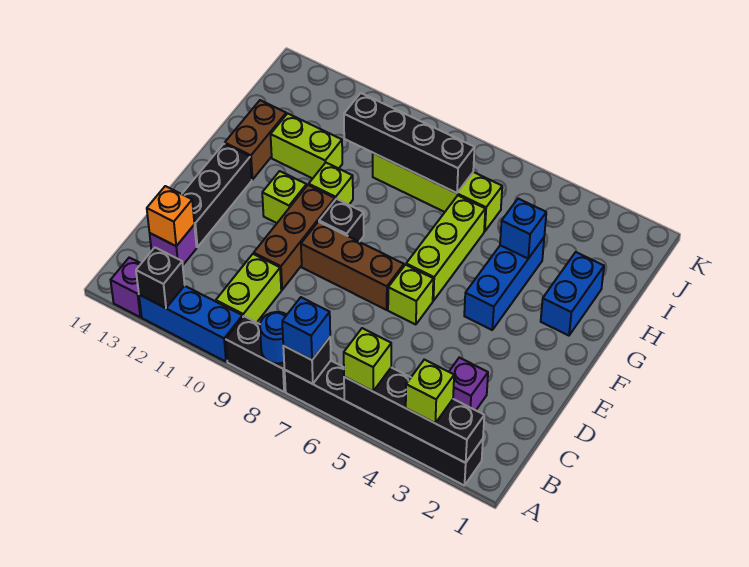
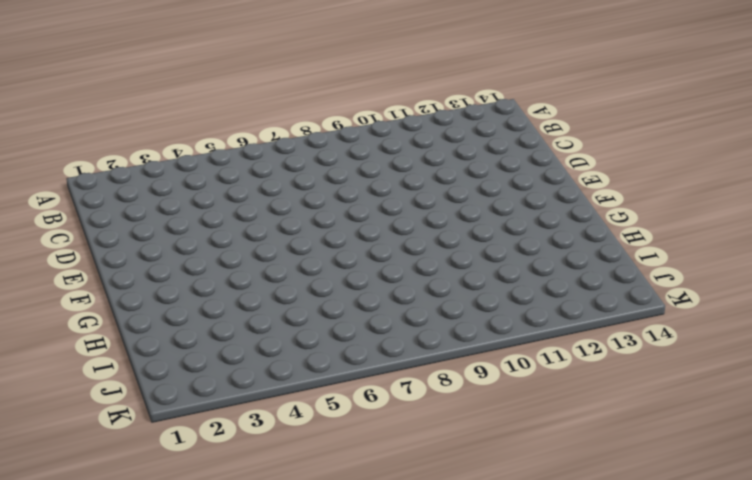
none -> black brick A2:A7 level 1
none -> black brick A8:A9 level 1
none -> blue brick A10:A12 level 1
none -> purple brick A13 level 1

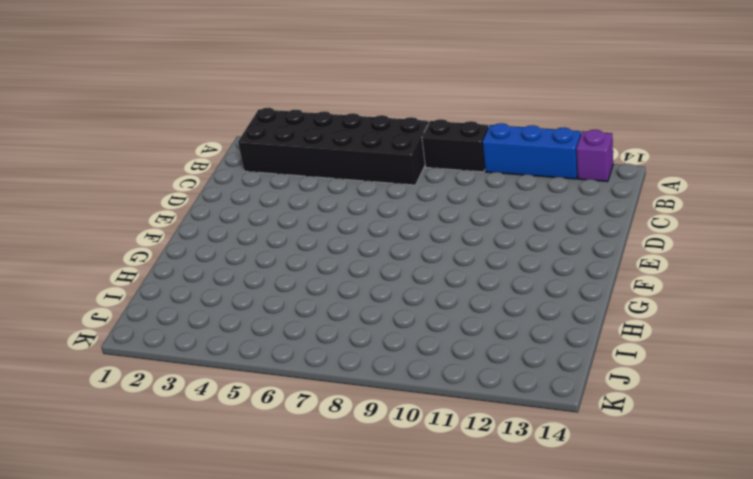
black brick A2:B7 level 1 -> black brick A2:A7 level 1
none -> lime brick B10:C10 level 1
none -> purple brick C3 level 1
none -> purple brick C13 level 1
none -> brown brick D10:F10 level 1

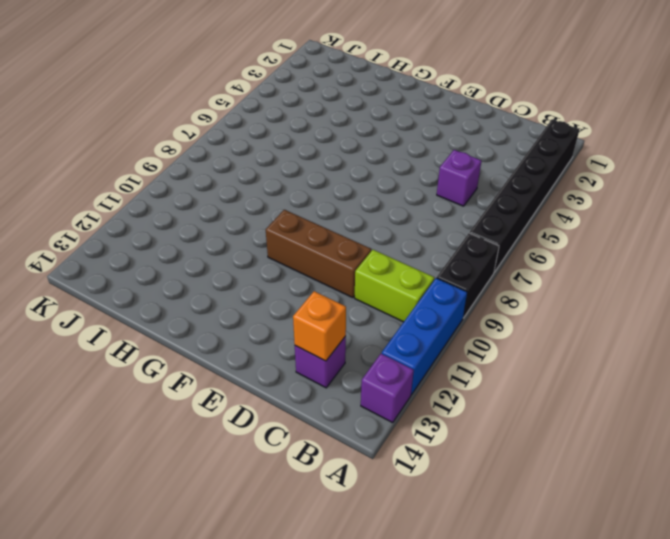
purple brick C5 level 1 -> purple brick C3 level 1
none -> black brick D13:F13 level 1
none -> lime brick E6 level 1
none -> brown brick E7:E9 level 1
none -> blue brick F4:H4 level 1

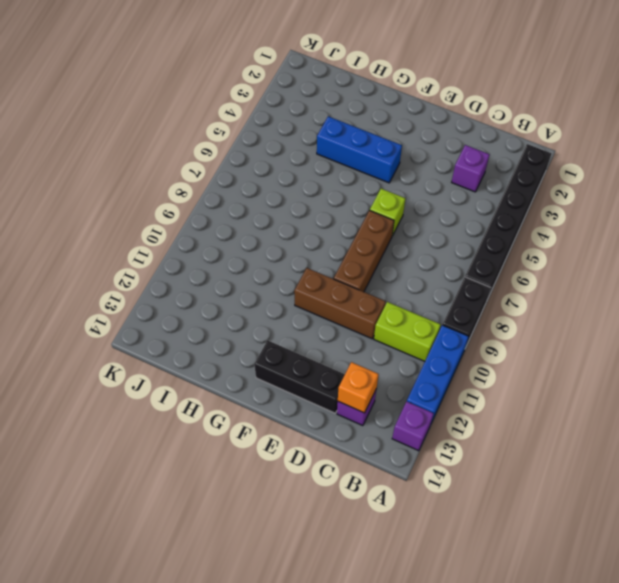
none -> lime brick F6:H6 level 1
none -> black brick F9 level 1
none -> lime brick F11 level 1
none -> blue brick G2:H2 level 1

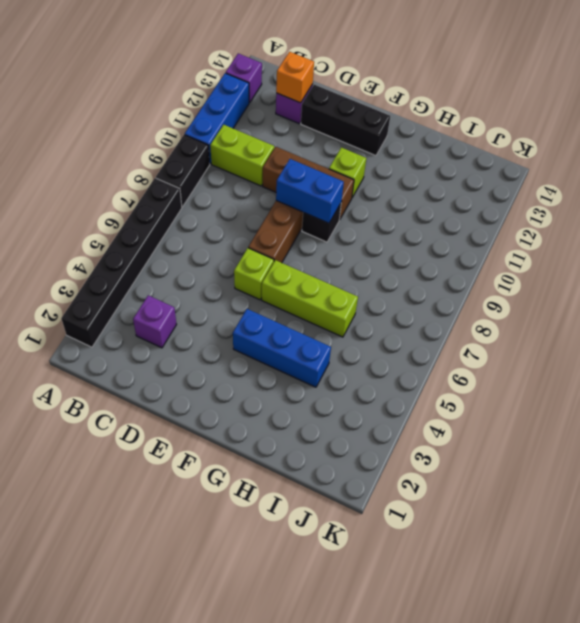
blue brick E9:F9 level 2 -> blue brick G2:H2 level 1
none -> lime brick G10 level 1
none -> brown brick G13:H13 level 1
none -> lime brick H11:H12 level 1
none -> lime brick I6:I9 level 1

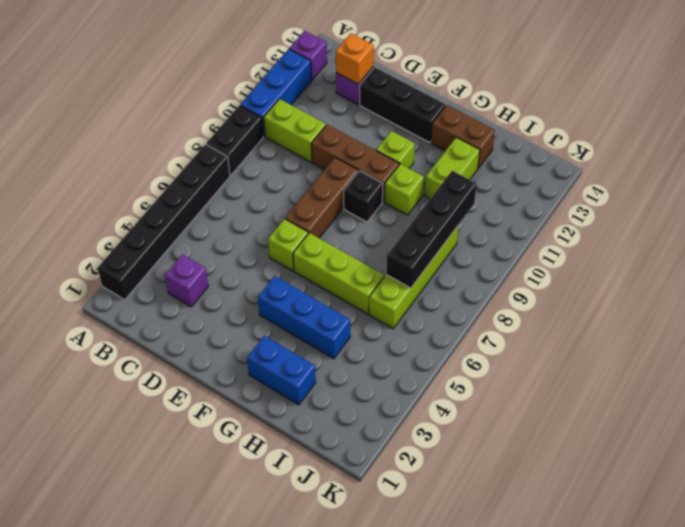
none -> black brick A2:A5 level 2
none -> black brick A7 level 2
none -> blue round brick A8 level 2
none -> black brick A12 level 2

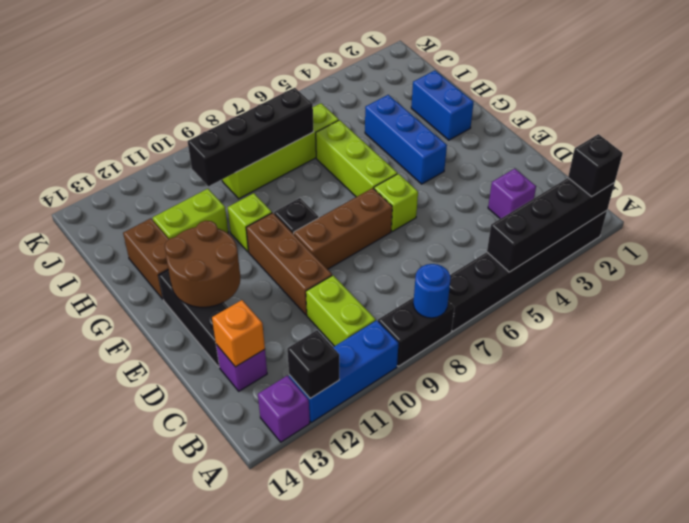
black brick A2 level 3 -> black brick A7 level 2
brown round brick E12:F13 level 2 -> none
none -> lime brick F11 level 1
none -> blue brick H4 level 2
none -> lime brick A3 level 3
none -> lime brick A5 level 3

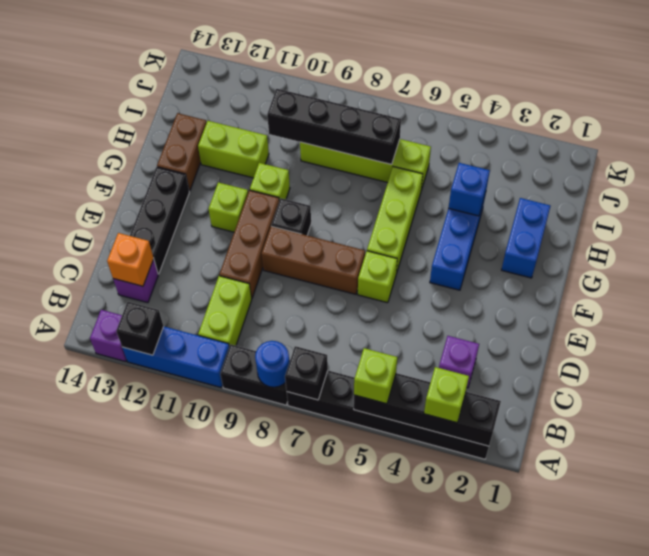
none -> blue brick A7 level 3

